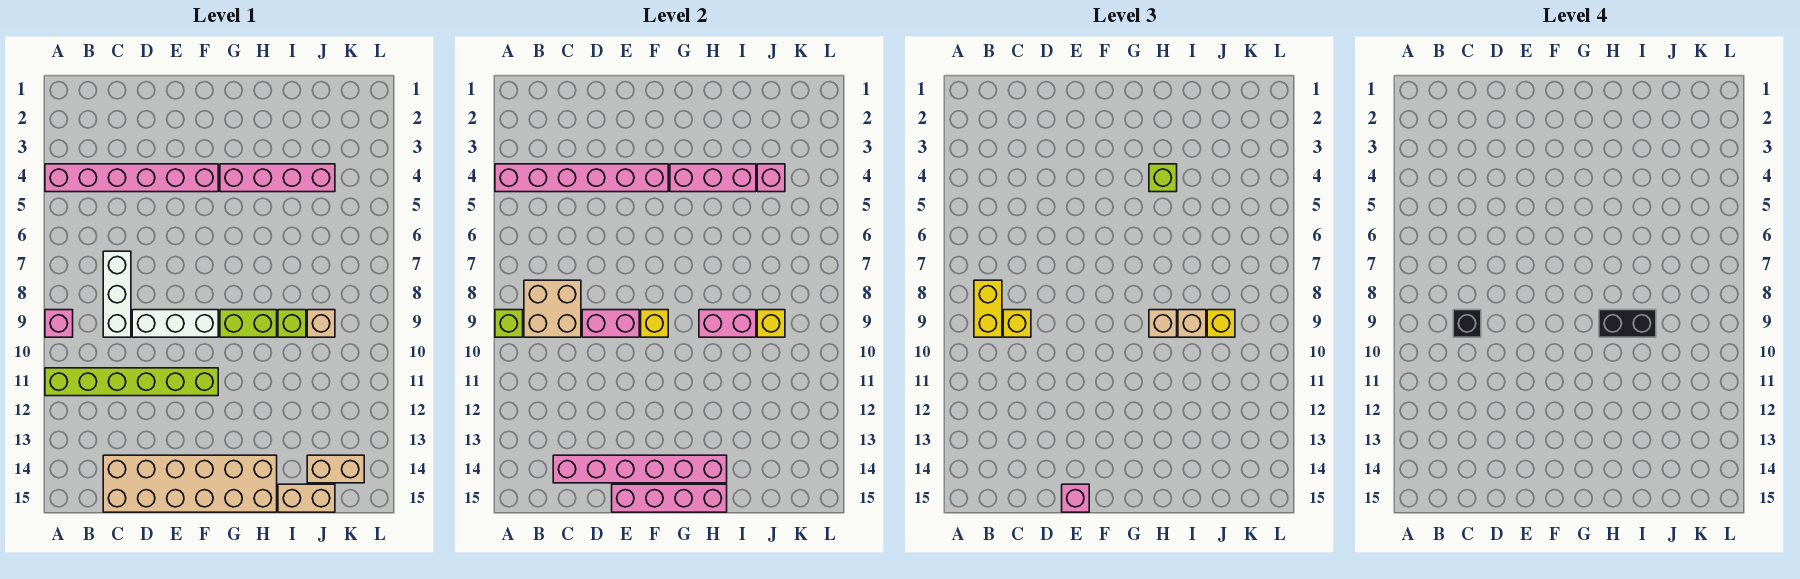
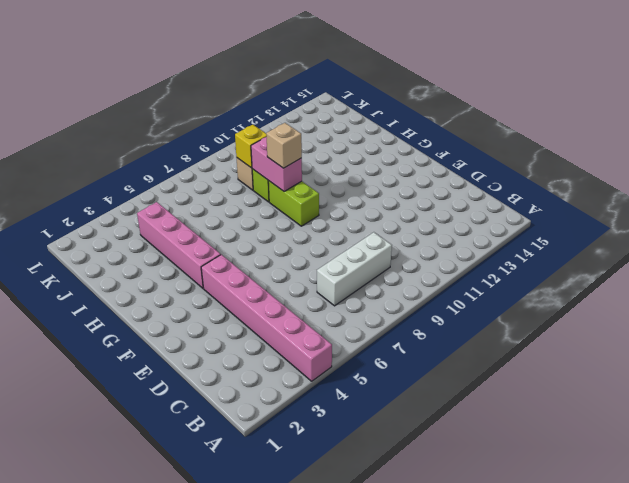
none -> pink brick A9 level 1
none -> lime brick A11:F11 level 1
none -> tan brick C14:H15 level 1
none -> white brick D9:F9 level 1

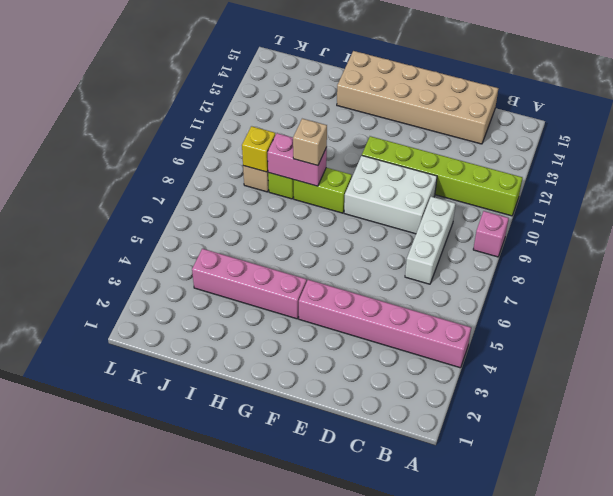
white brick D9:F10 level 1 -> white brick D9:F9 level 1
none -> tan brick I15:J15 level 1
none -> tan brick J14:K14 level 1
none -> pink brick A4:F4 level 2
none -> lime brick A9 level 2

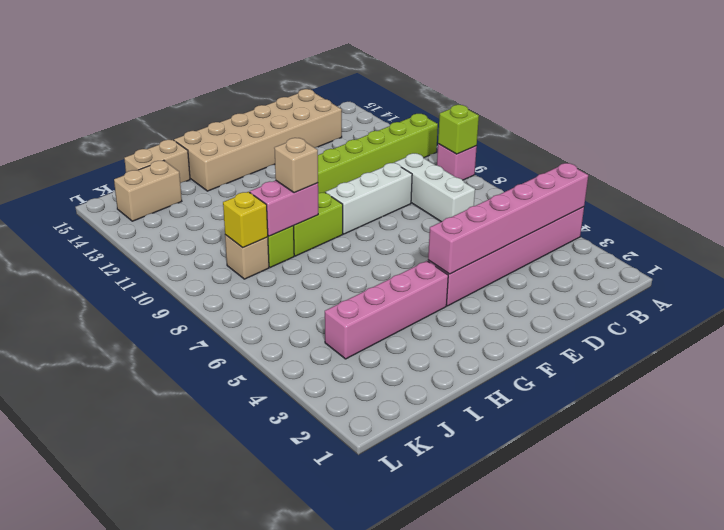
none -> tan brick B8:C9 level 2
none -> pink brick C14:H14 level 2
none -> pink brick D9:E9 level 2
none -> pink brick E15:H15 level 2

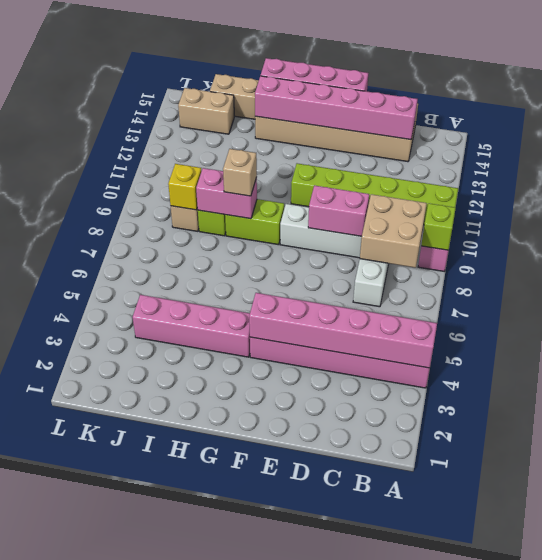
none -> yellow brick F9 level 2
none -> pink brick G4:I4 level 2
none -> pink brick J4 level 2
none -> yellow brick B8:B9 level 3

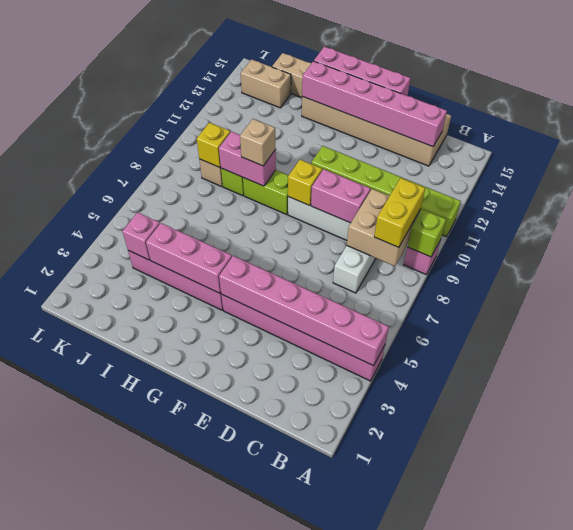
none -> yellow brick C9 level 3
none -> pink brick E15 level 3
none -> lime brick H4 level 3
none -> tan brick I9 level 3

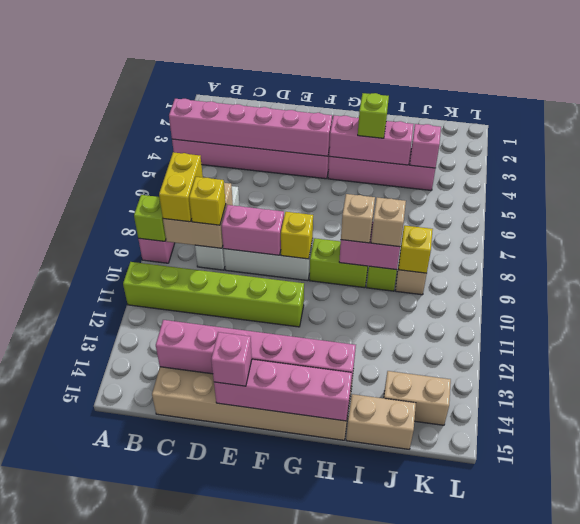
none -> yellow brick J9 level 3
none -> black brick C9 level 4
none -> black brick H9:I9 level 4

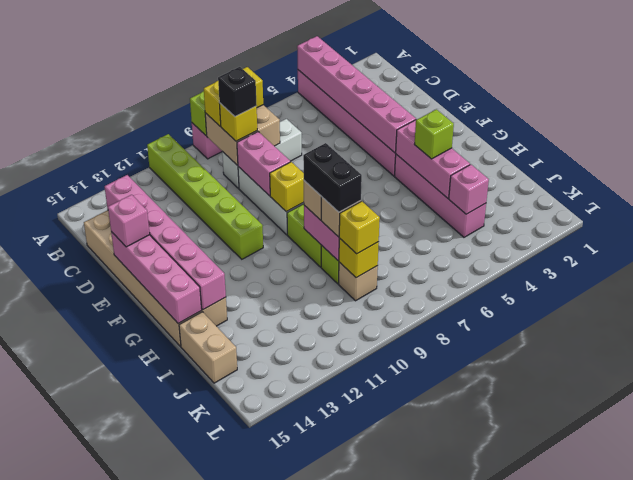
none -> tan brick J14:K14 level 1

